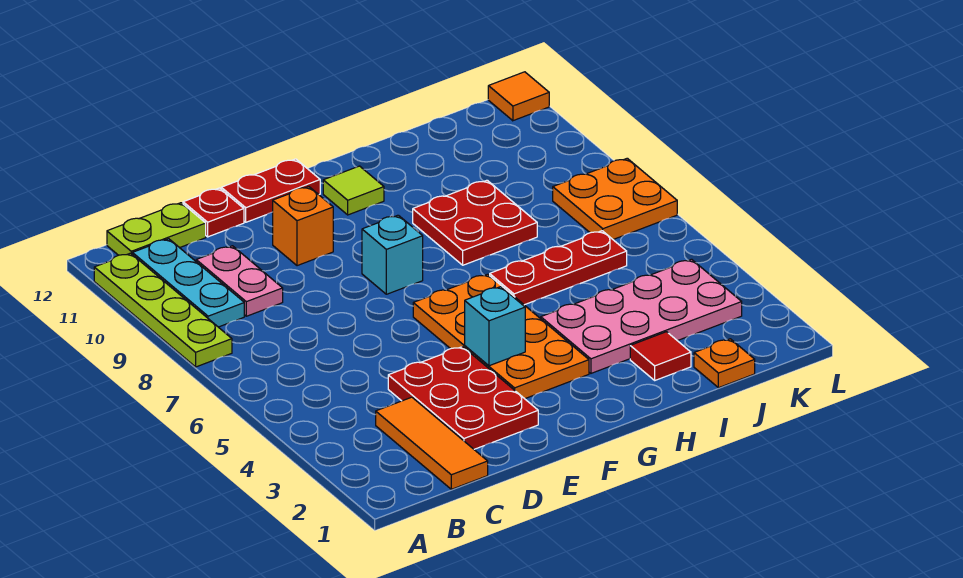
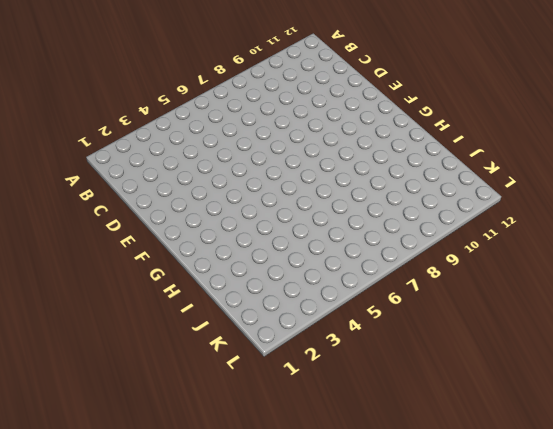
none -> lime plate A8:A11 level 1
none -> cyan plate B9:B11 level 1
none -> lime plate B12:C12 level 1

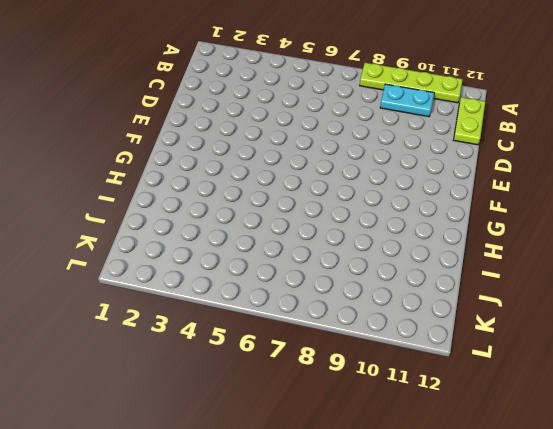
cyan plate B9:B10 level 1 -> cyan plate B9:B11 level 1
none -> orange tile C1:C3 level 1
none -> pink plate C9:C10 level 1
none -> red plate D2:E4 level 1

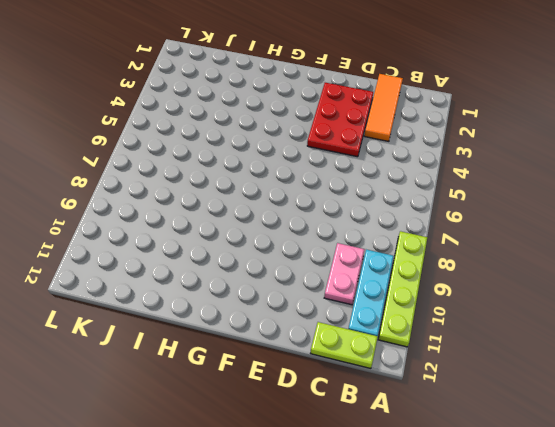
none -> red plate D12 level 1
none -> orange brick E10 level 1
none -> red plate E12:F12 level 1

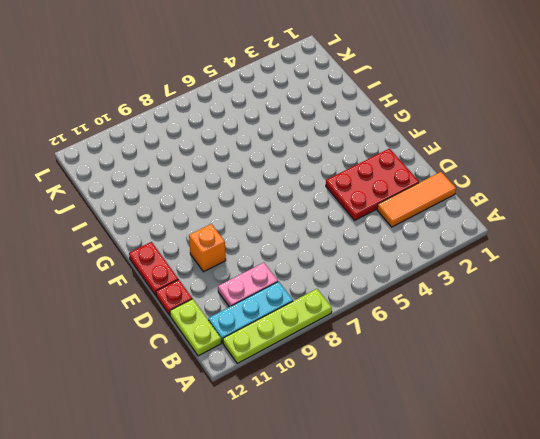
none -> orange plate F3:G6 level 1
none -> cyan brick F8 level 1
none -> lime tile G11 level 1

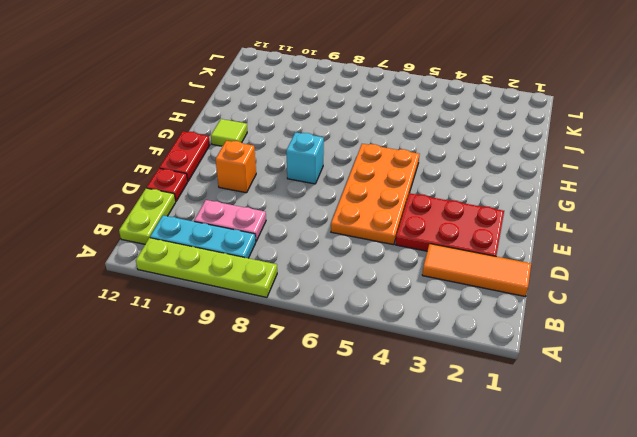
orange plate D5:G6 level 1 -> orange plate F3:G6 level 1
none -> pink plate H3:K4 level 1
none -> red plate H6:J6 level 1
none -> red plate H8:I9 level 1

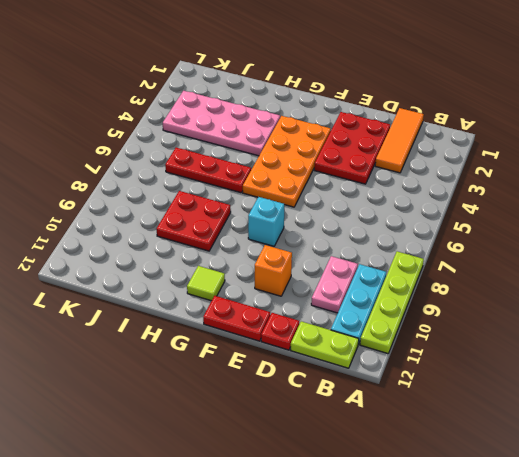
none -> red tile I2 level 1
none -> orange plate J1 level 1
none -> orange plate K7:L8 level 1

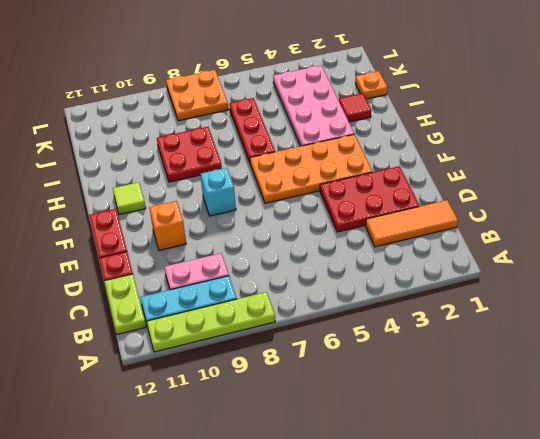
none -> orange tile L12 level 1
none -> cyan brick F4 level 2

